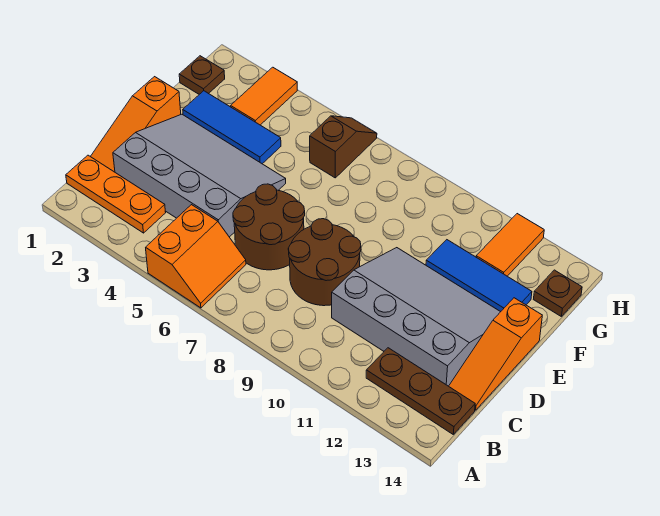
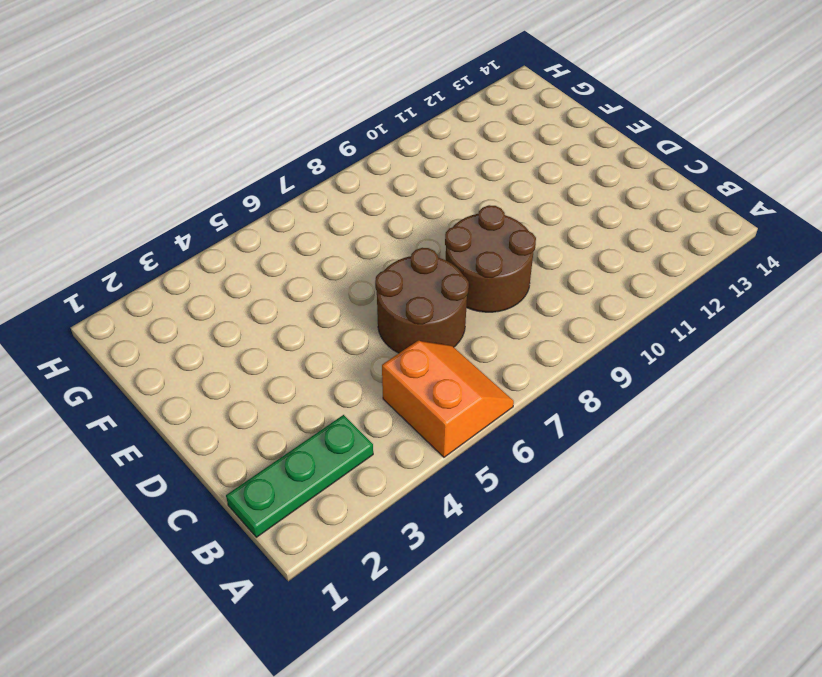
green plate B1:B3 level 1 -> orange plate B1:B3 level 1
none -> brown plate B12:B14 level 1
none -> orange slope C1:E1 level 1 top E
none -> grey slope C2:E5 level 1 top C

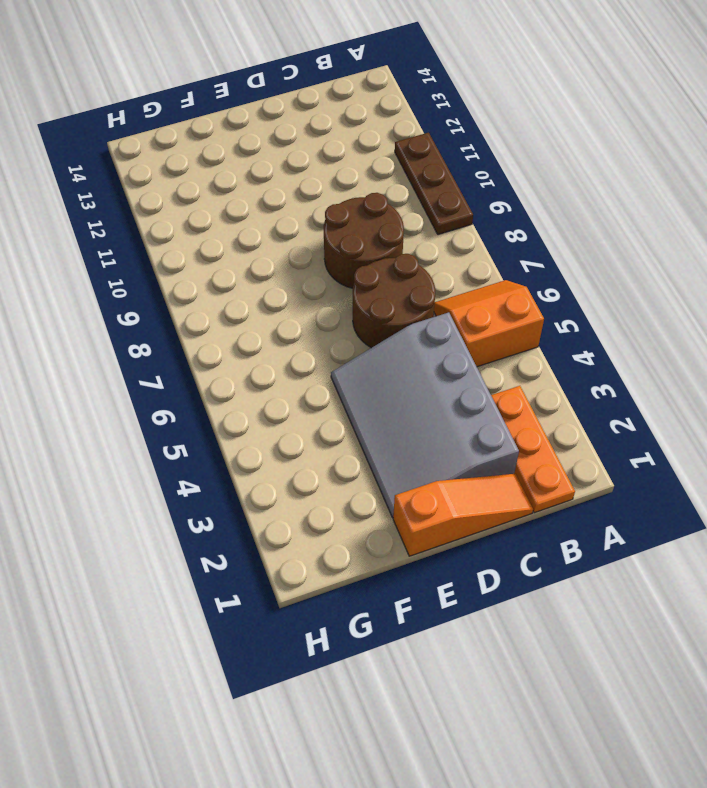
brown plate A9:A11 level 1 -> brown plate B12:B14 level 1
none -> grey slope C10:E13 level 1 top C
none -> orange slope C14:E14 level 1 top E
none -> blue tile F2:F4 level 1

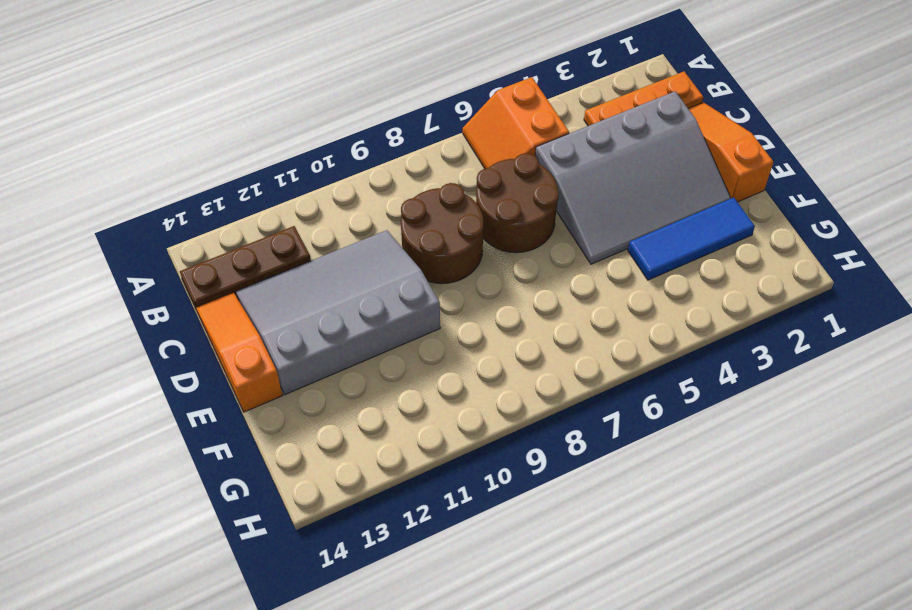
grey slope C10:E13 level 1 top E -> grey slope C10:E13 level 1 top C
none -> blue tile F11:F13 level 1
none -> brown plate G1 level 1
none -> orange tile G3:H3 level 1

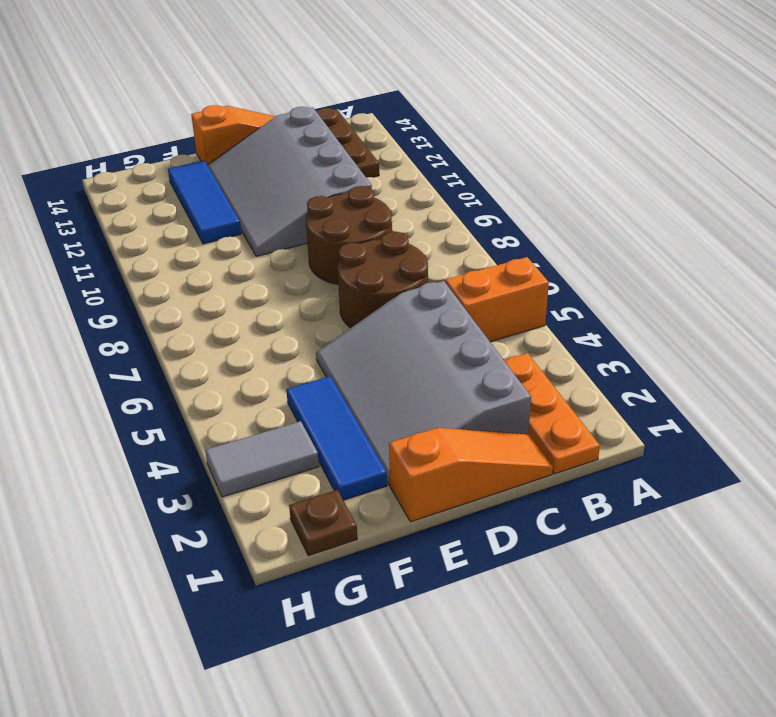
grey tile G3:H3 level 1 -> orange tile G3:H3 level 1
none -> brown slope G6:H6 level 1 top G
none -> orange tile G12:H12 level 1
none -> brown plate G14 level 1

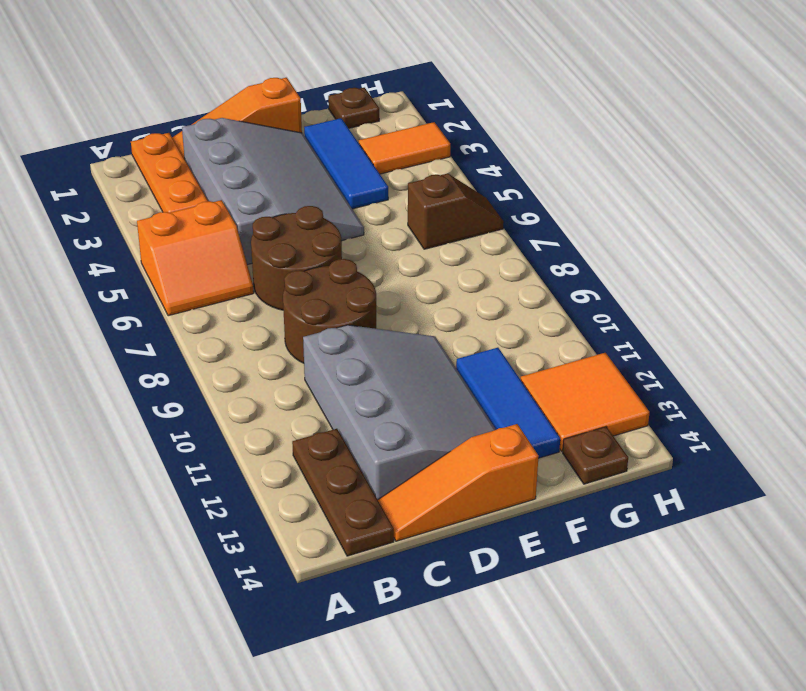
orange tile G12:H13 level 1 -> orange tile G12:H12 level 1

